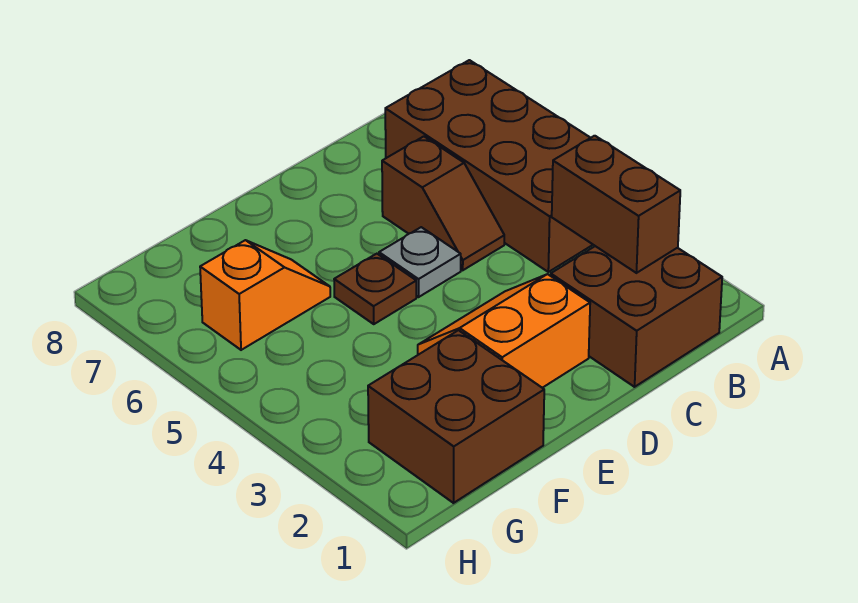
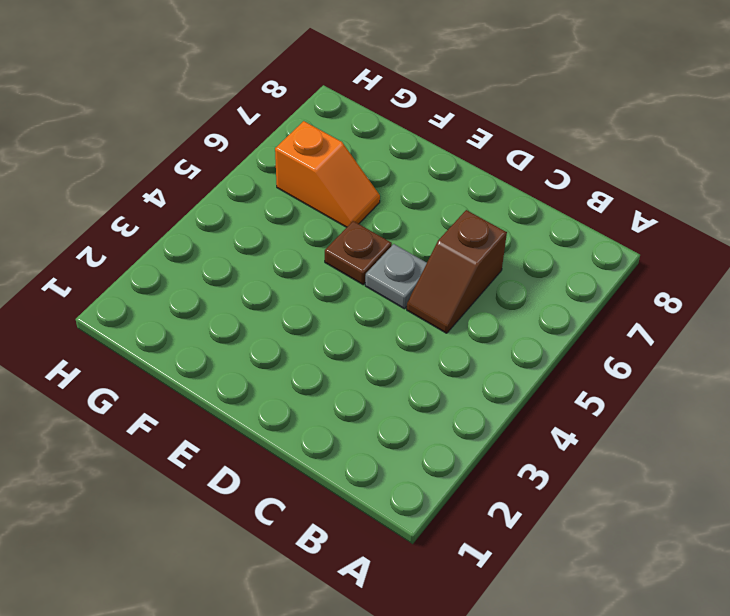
none -> brown brick A4:B7 level 1
none -> brown brick B1:C2 level 1

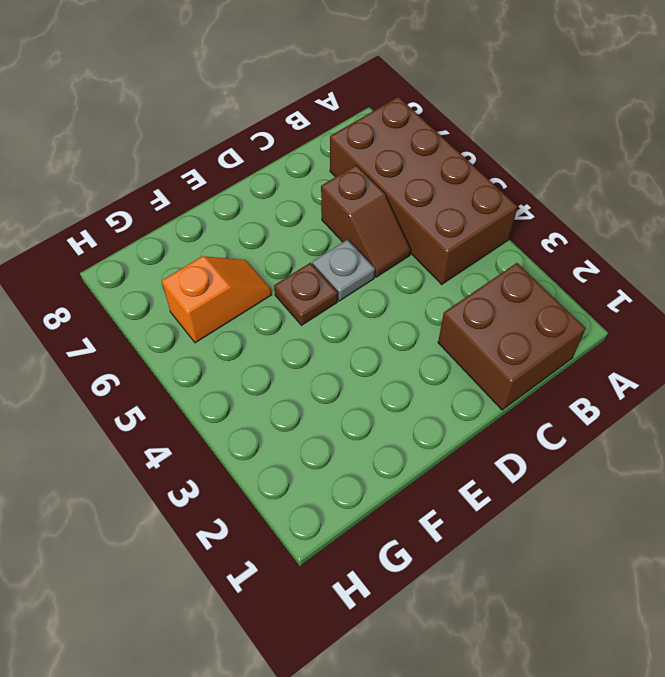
none -> orange slope D2:E3 level 1 top 2
none -> brown brick F1:G2 level 1

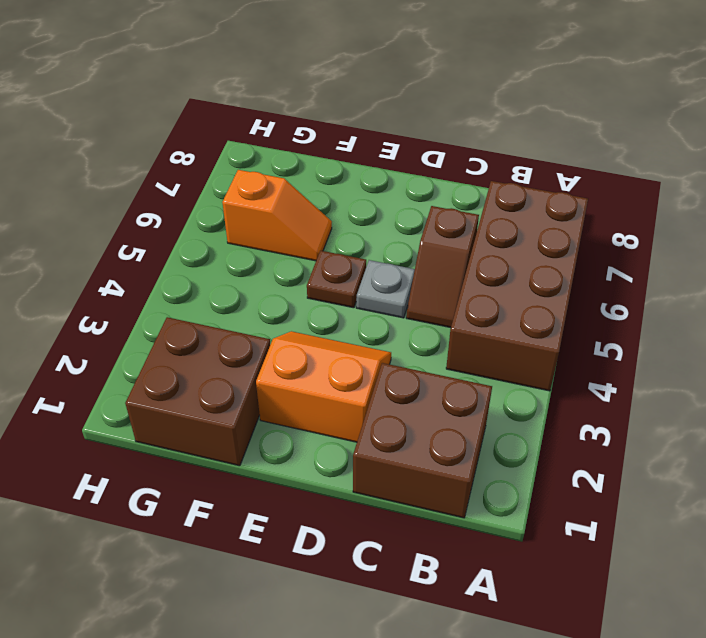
none -> brown brick B2:B3 level 2

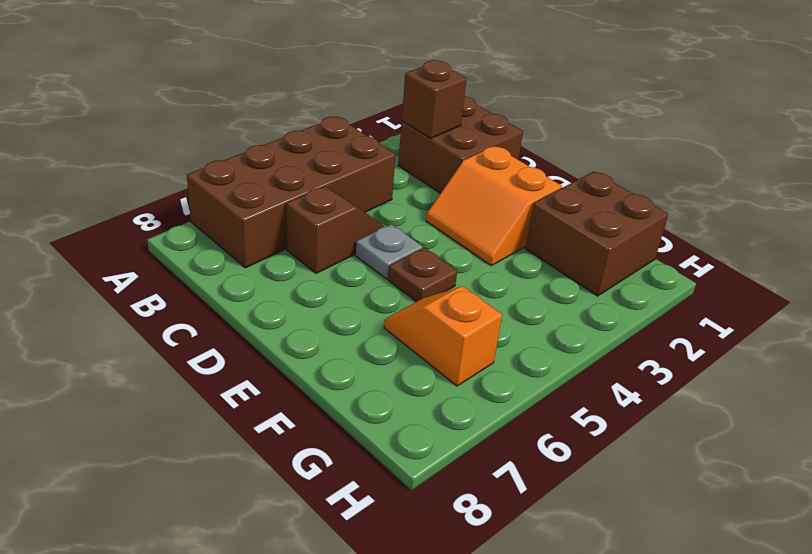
brown brick B2 level 2 -> brown brick B2:B3 level 2

